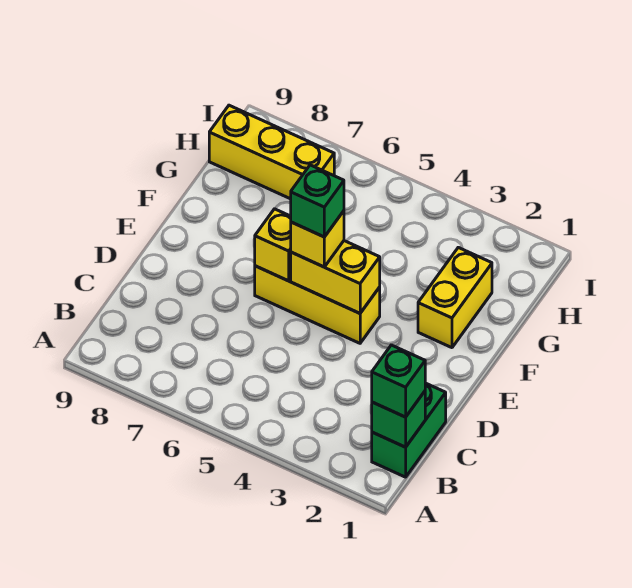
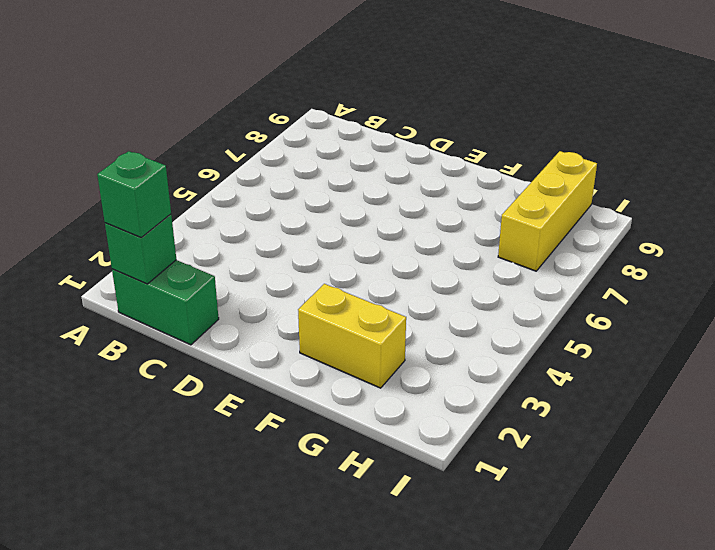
none -> yellow brick E4:E6 level 1
none -> yellow brick E4:E5 level 2

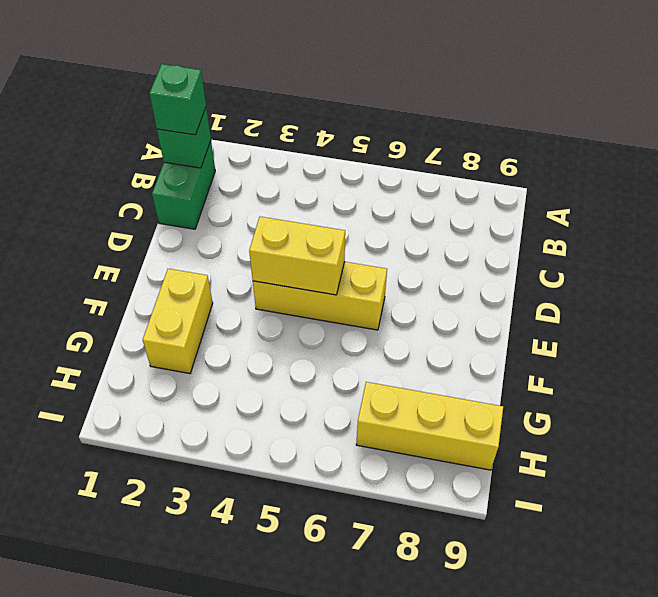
none -> yellow brick E6 level 2
none -> yellow brick E5 level 3

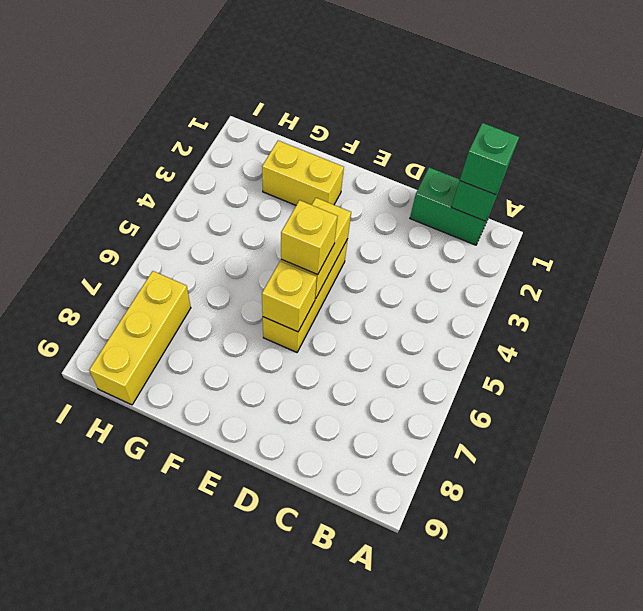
none -> green brick E5 level 4

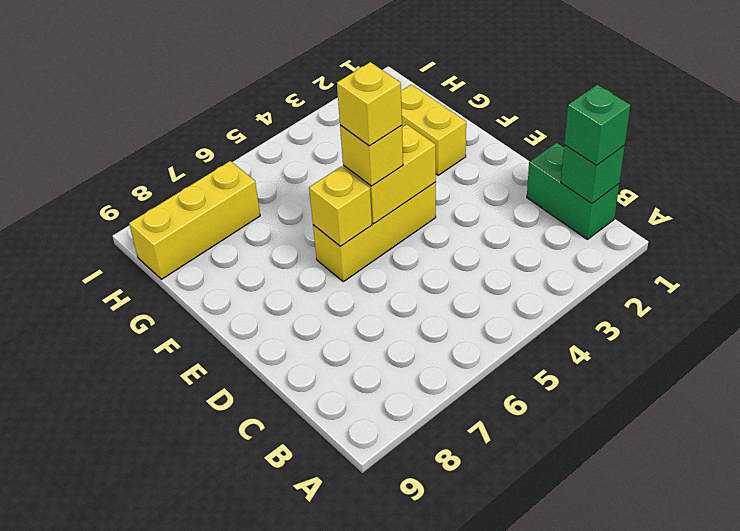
yellow brick E5 level 4 -> green brick E5 level 4

